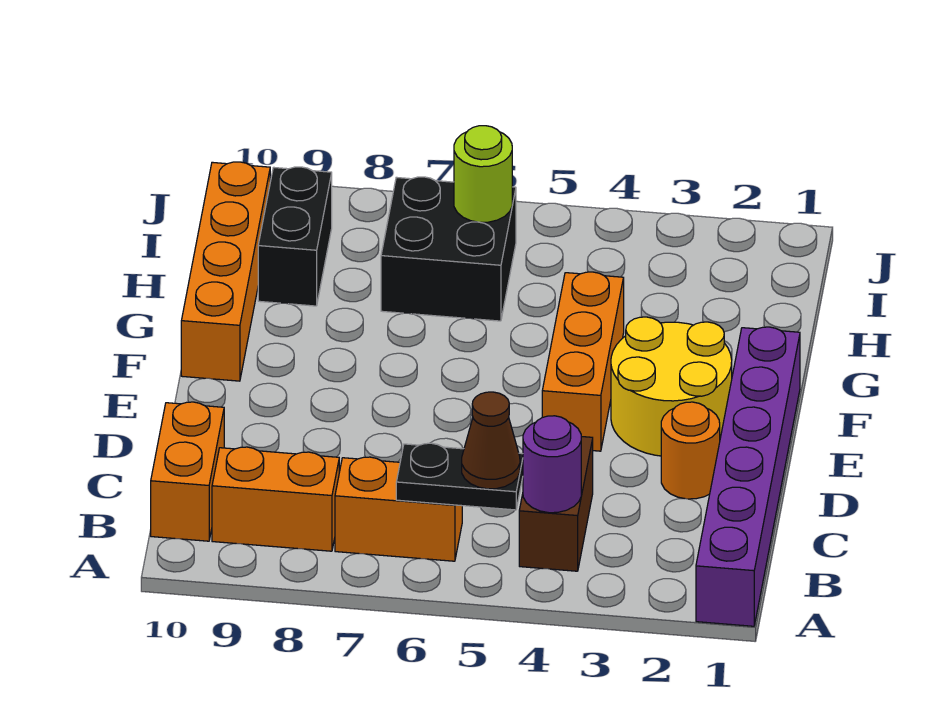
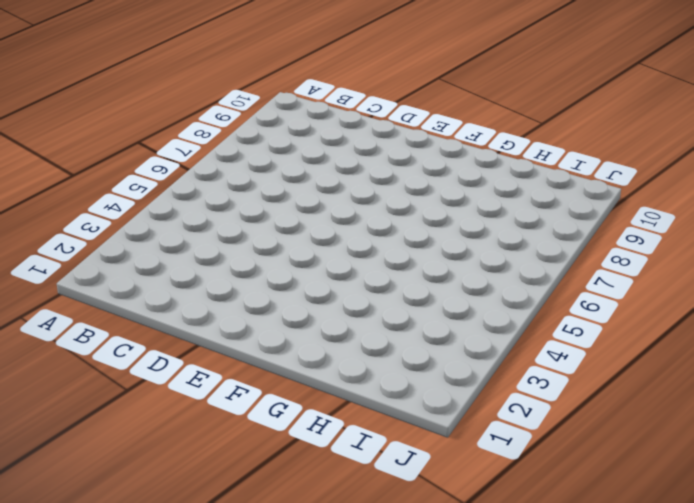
none -> purple brick A1:F1 level 1
none -> brown brick B4:C4 level 1
none -> orange brick B6:B7 level 1

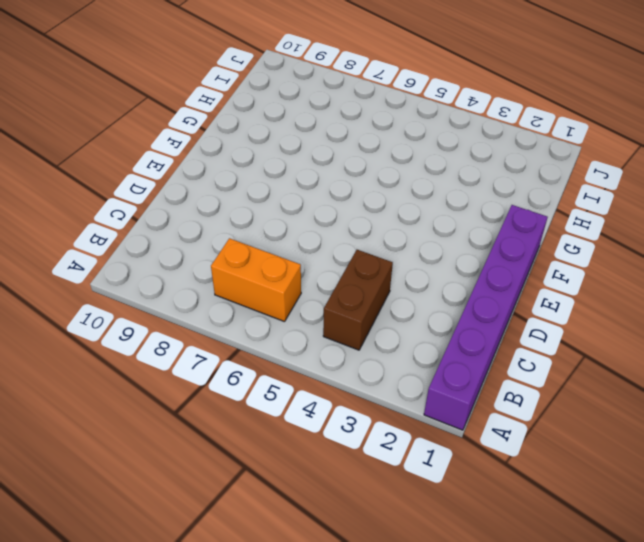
none -> orange brick B8:B9 level 1
none -> orange brick B10:C10 level 1
none -> orange round brick D2 level 1

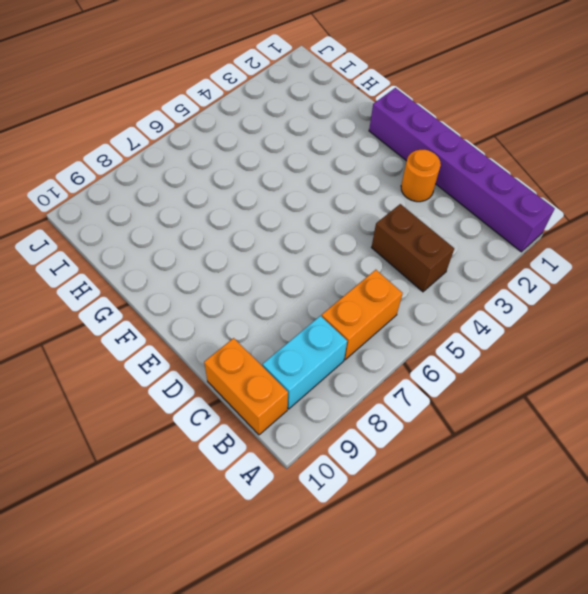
cyan brick B8:B9 level 1 -> orange brick B8:B9 level 1
none -> yellow round brick E2:F3 level 1
none -> orange brick E4:G4 level 1
none -> orange brick F10:I10 level 1

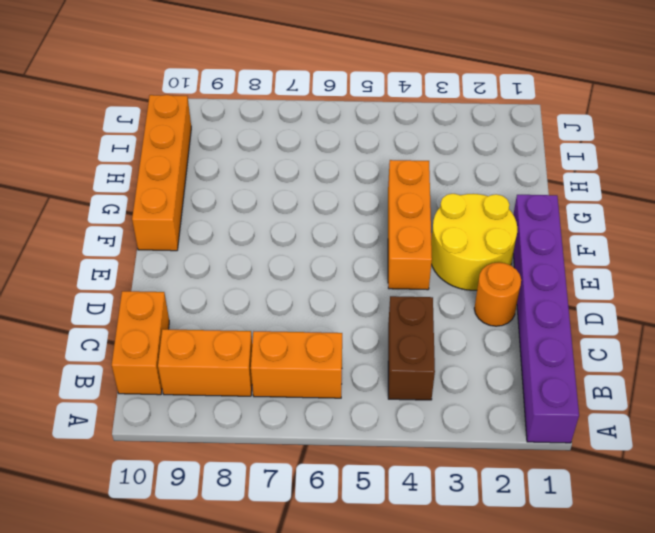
none -> black brick H6:I7 level 1
none -> black brick H9:I9 level 1
none -> purple round brick B4 level 2

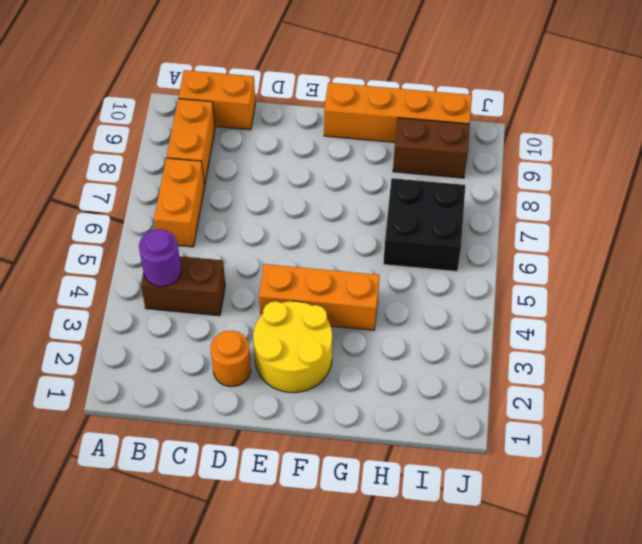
brown brick H9:I9 level 1 -> black brick H9:I9 level 1
none -> purple brick A1:F1 level 1
none -> black plate B5:B6 level 2
none -> lime round brick I6 level 2

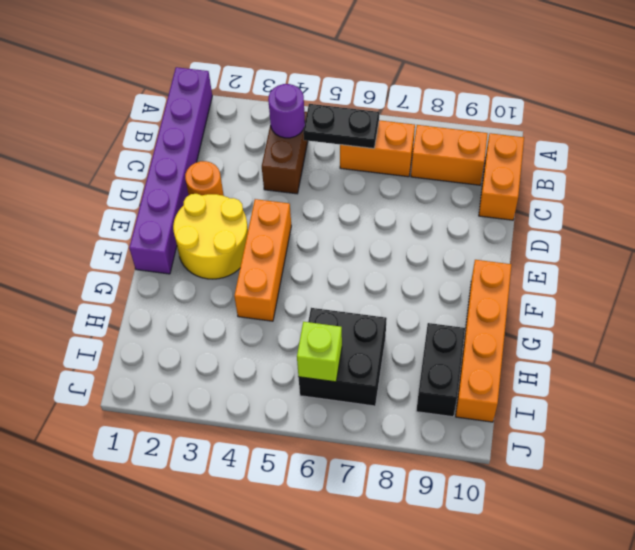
lime brick I6 level 2 -> lime round brick I6 level 2
none -> brown cone B5 level 3

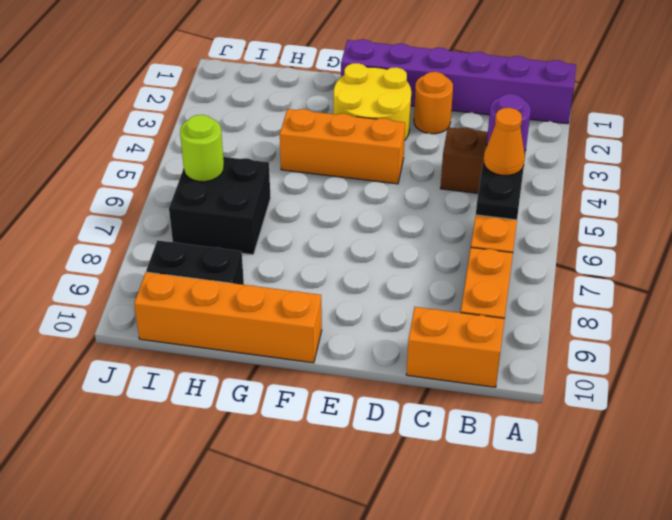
orange cone B5 level 3 -> brown cone B5 level 3

